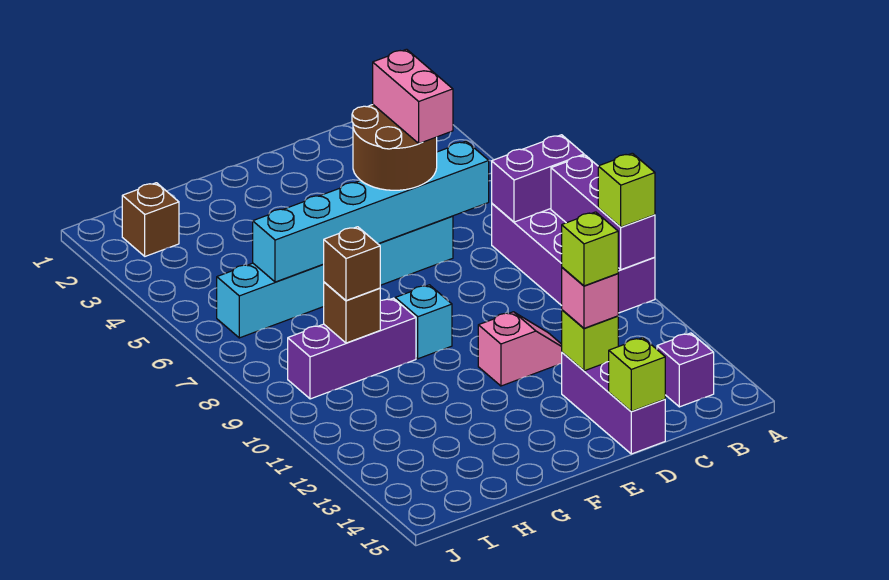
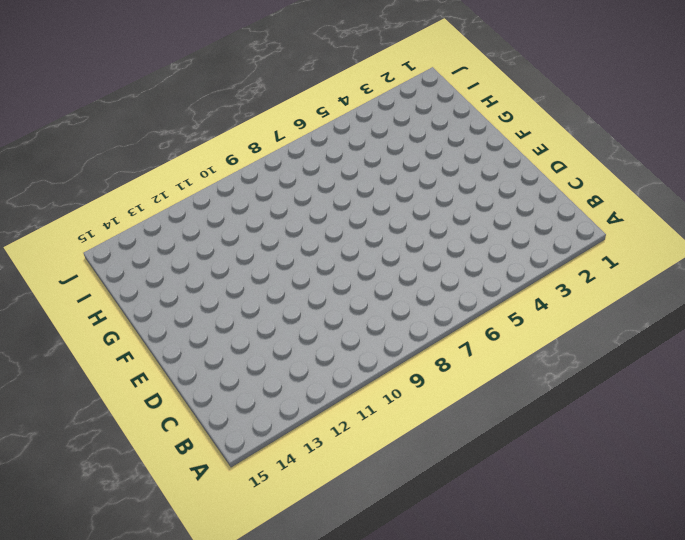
none -> purple brick A7:B10 level 1
none -> purple brick B14 level 1
none -> cyan brick D6:I6 level 1

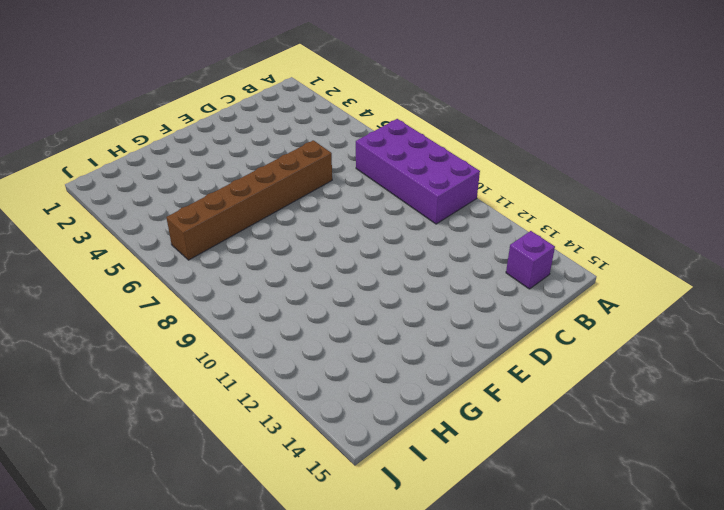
brown brick D6:I6 level 1 -> cyan brick D6:I6 level 1
none -> pink slope D11:E11 level 1 top E
none -> purple brick D13:D15 level 1
none -> cyan brick F9 level 1

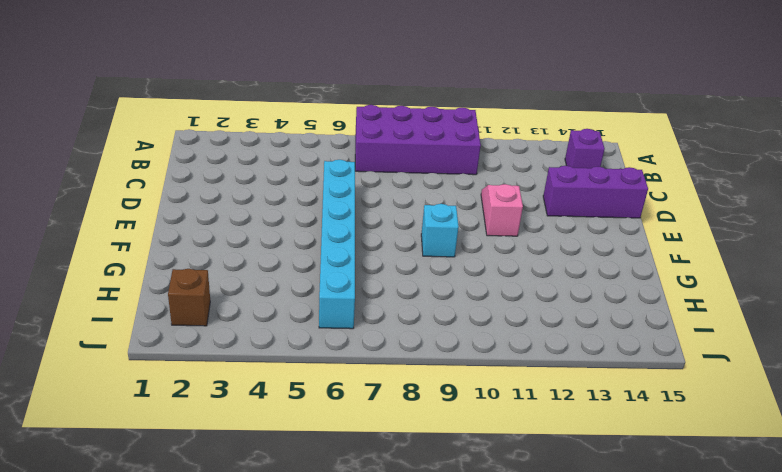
none -> purple brick G9:I9 level 1
none -> purple brick A7:B7 level 2
none -> purple brick A8:A10 level 2

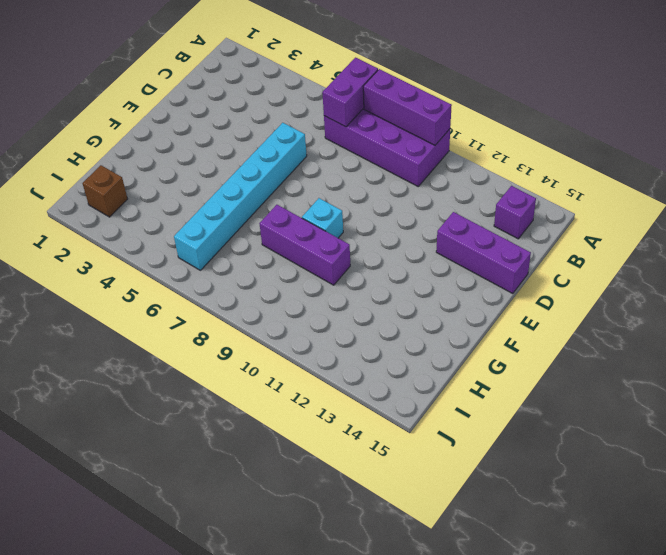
purple brick G8:G10 level 1 -> purple brick G9:I9 level 1
none -> pink slope D11:E11 level 1 top E
none -> cyan brick C6:H6 level 2
none -> lime brick D13 level 2

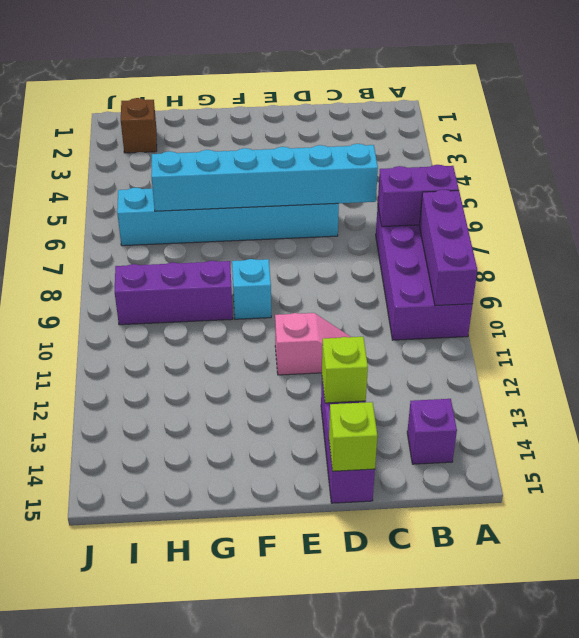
none -> brown brick H9 level 2
none -> lime brick A10 level 3
none -> brown round brick D5:E6 level 3

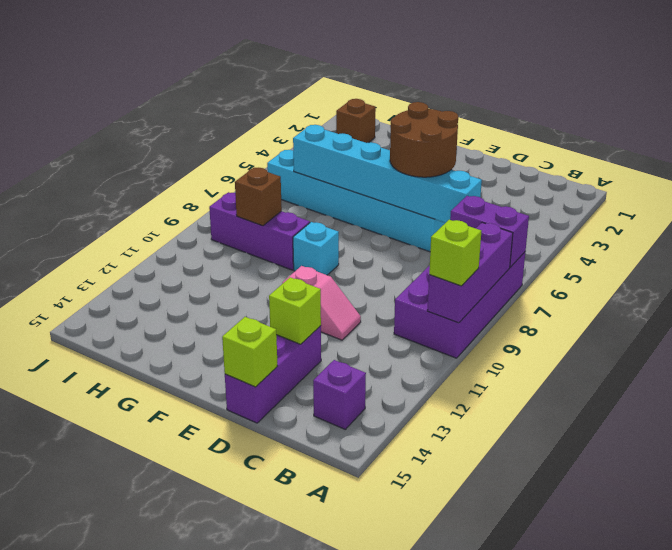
none -> pink brick D13 level 3
none -> brown brick H9 level 3
none -> pink brick D5:D6 level 4

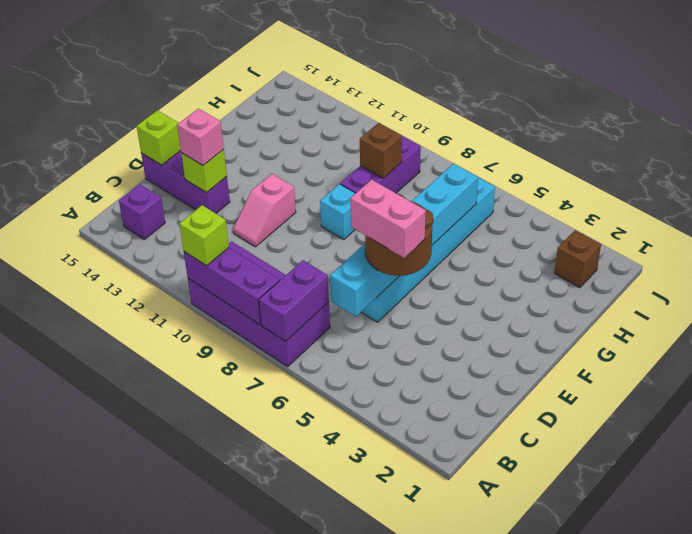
none -> brown brick H9 level 3
none -> lime brick D13 level 4

